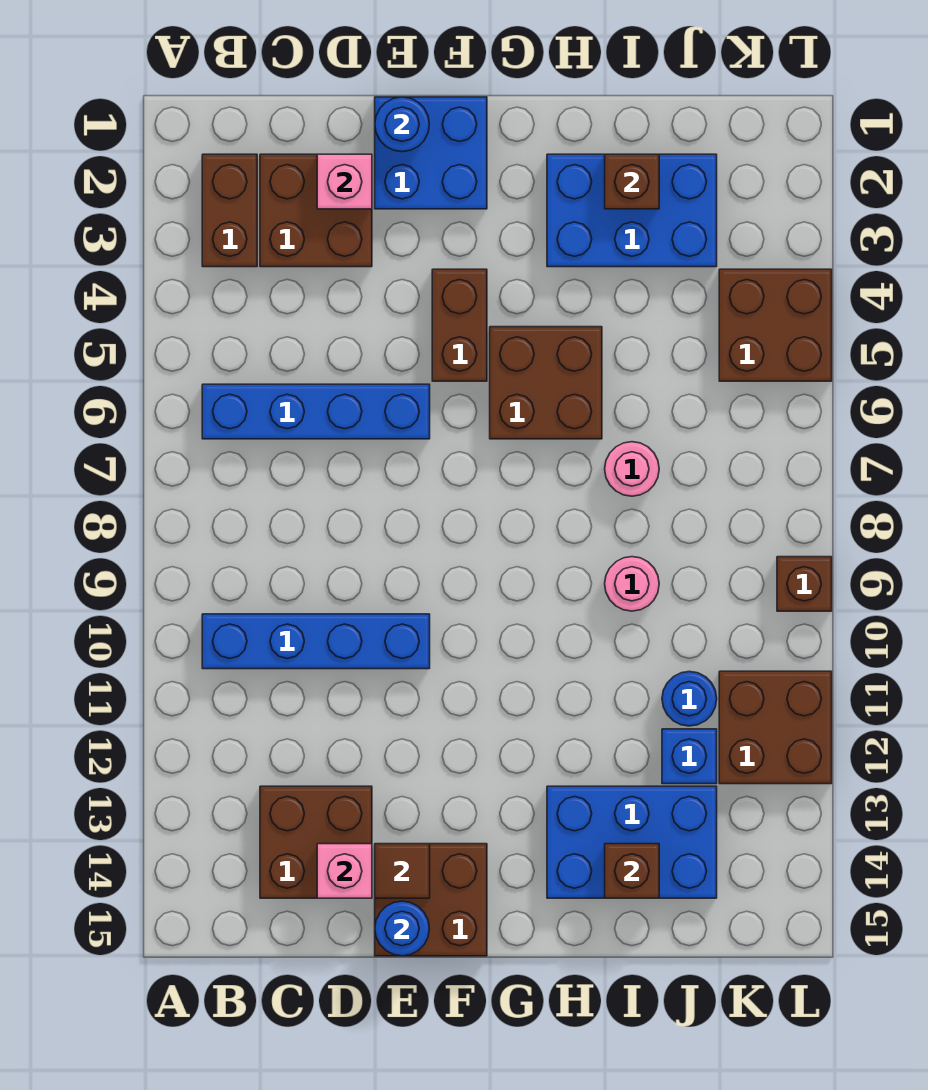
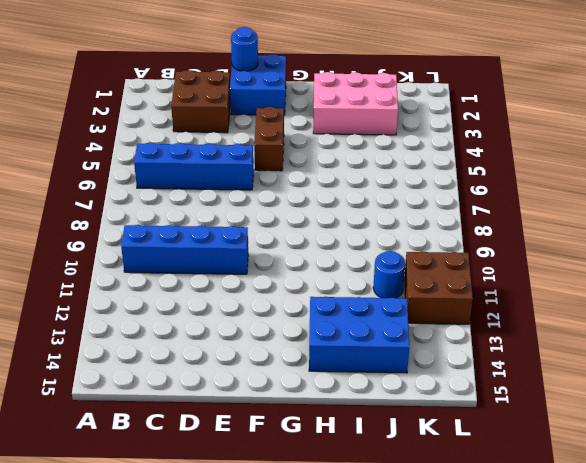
pink brick H2:J3 level 1 -> blue brick H2:J3 level 1
none -> brown brick B2:B3 level 1
none -> brown brick C13:D14 level 1
none -> brown brick E14:F15 level 1

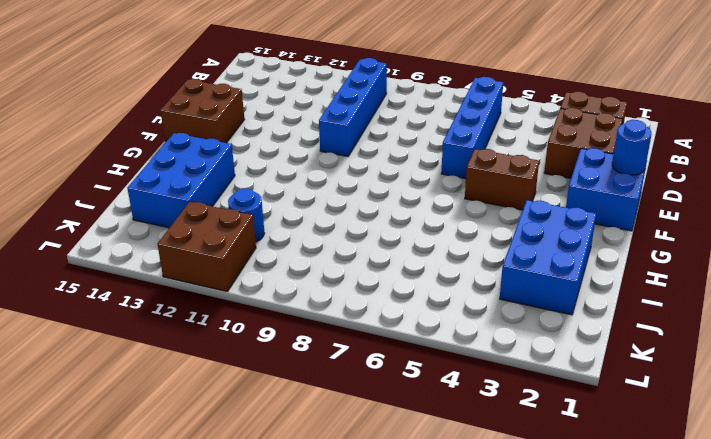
none -> brown brick C13:D14 level 1
none -> brown brick G5:H6 level 1
none -> pink round brick I7 level 1

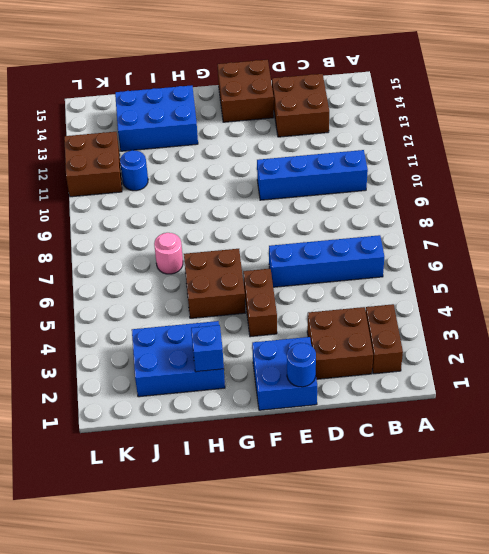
blue brick H2 level 2 -> blue brick J12 level 1
none -> pink round brick I9 level 1
none -> brown brick K4:L5 level 1
none -> brown brick L9 level 1

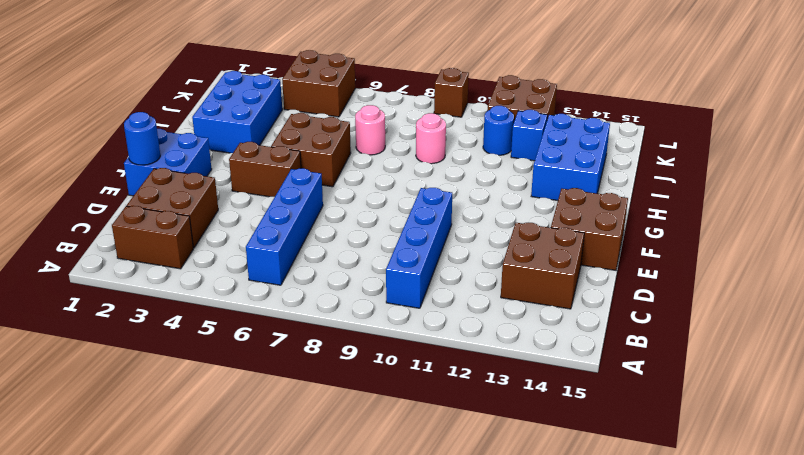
none -> pink brick D2 level 2
none -> pink brick D14 level 2
none -> brown tile E14 level 2

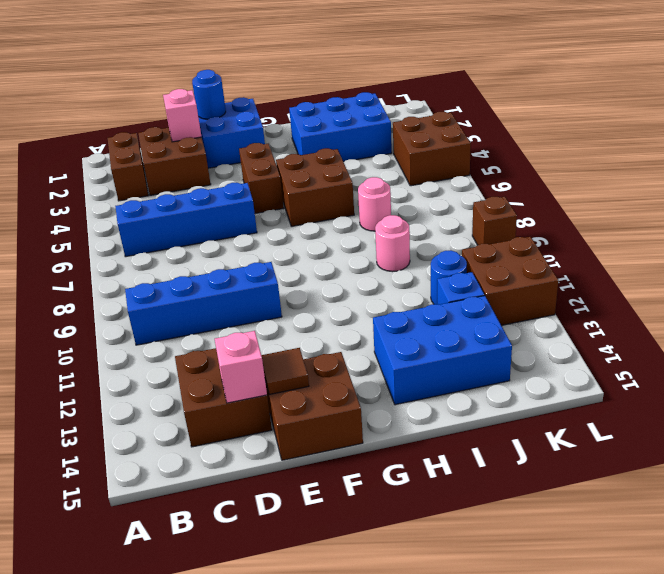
none -> blue round brick E15 level 2
none -> brown brick I2 level 2
none -> brown brick I14 level 2

